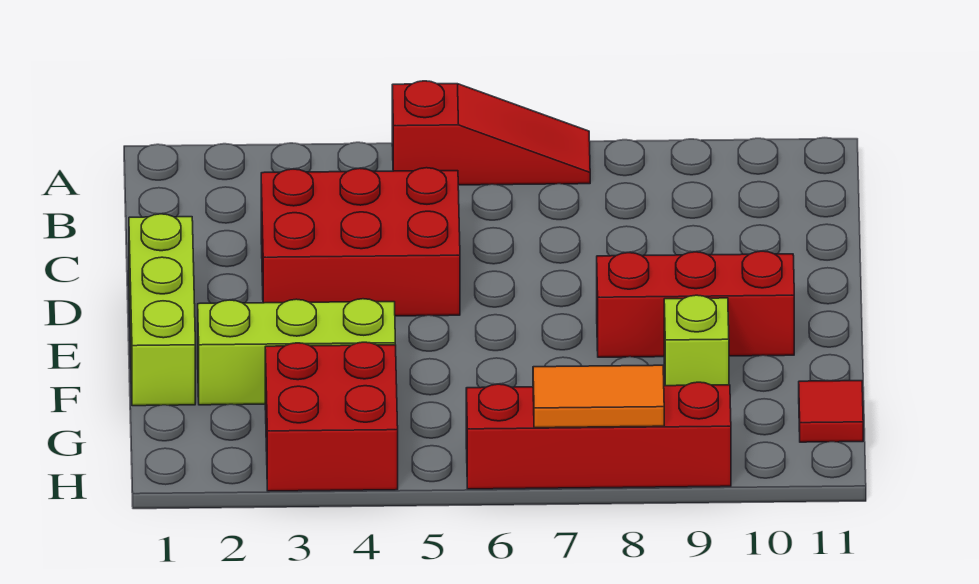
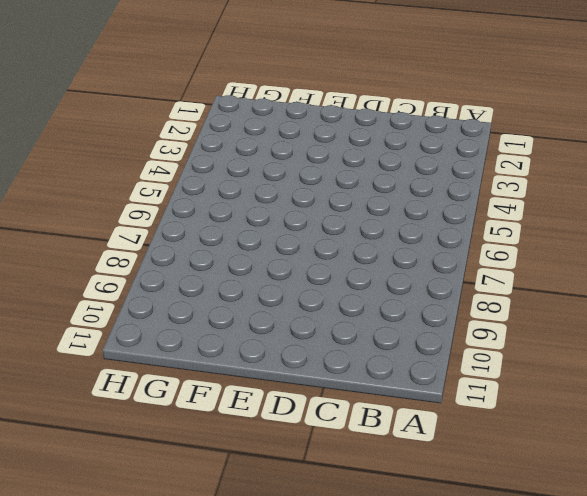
none -> red slope A5:A7 level 1 top 5
none -> red brick C3:D5 level 1

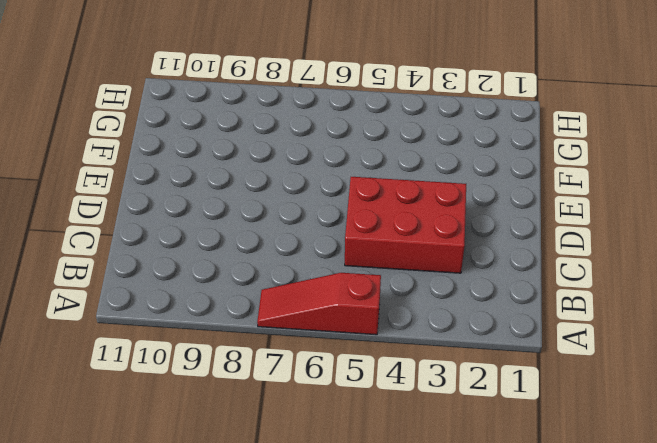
none -> lime brick D1:F1 level 1
none -> red brick E8:E10 level 1

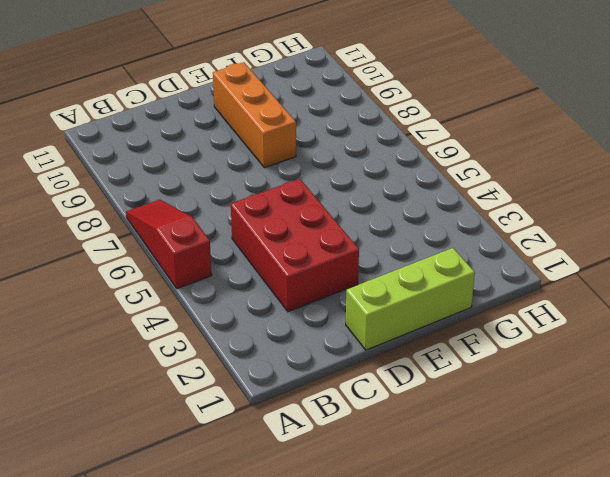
orange brick E8:E10 level 1 -> red brick E8:E10 level 1
none -> lime brick F2:F4 level 1
none -> lime brick F9 level 1

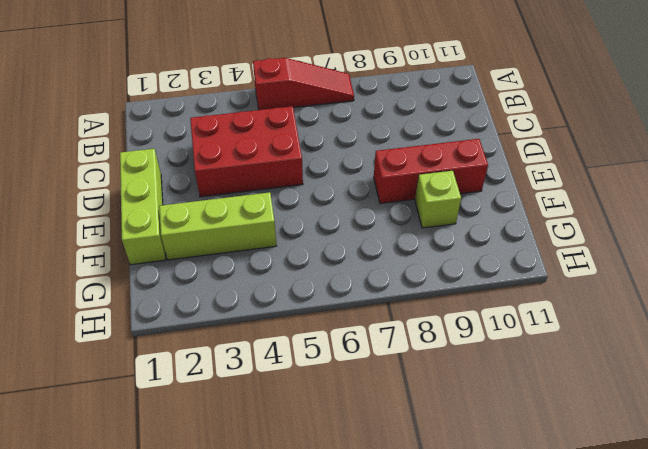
none -> red brick G3:H4 level 1
none -> red tile G11 level 1

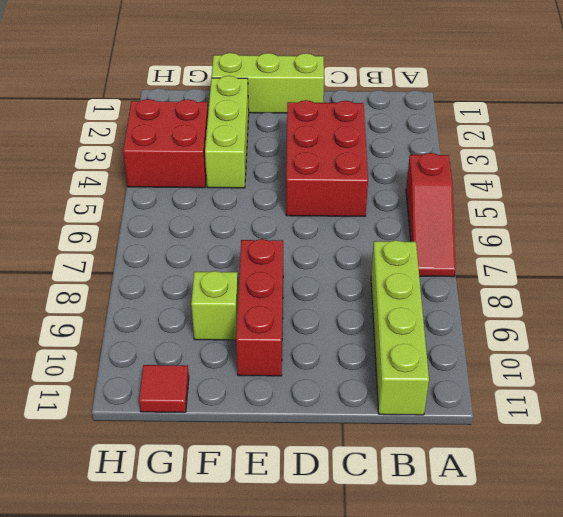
lime brick B8:B11 level 1 -> none
none -> red brick H6:H9 level 1
none -> orange tile H7:H8 level 2

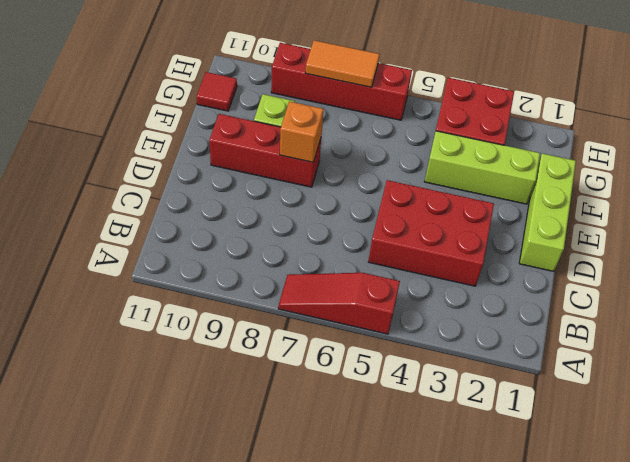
orange brick E8 level 2 -> none

